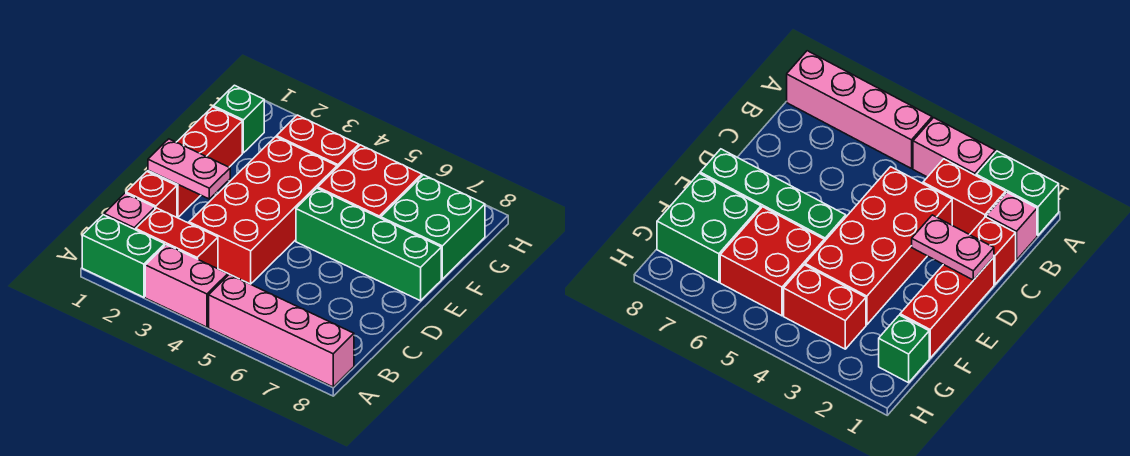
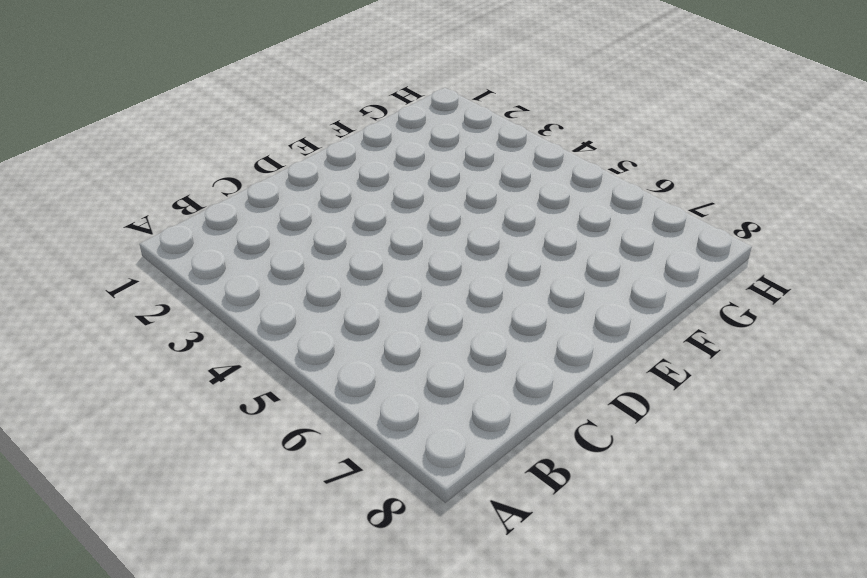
none -> green brick A1:A2 level 1
none -> pink brick A3:A4 level 1
none -> pink brick A5:A8 level 1

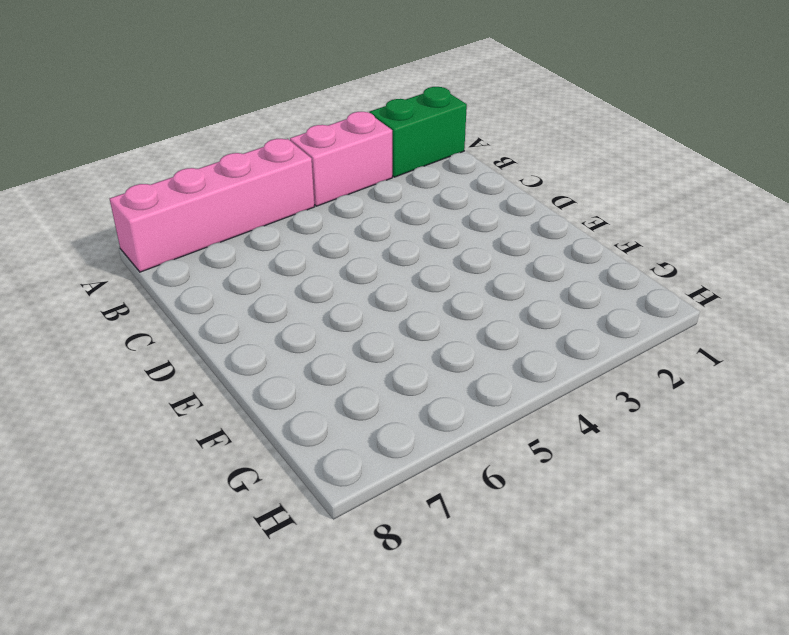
none -> pink brick B1 level 1
none -> red brick B2:B3 level 1
none -> red brick C1 level 1

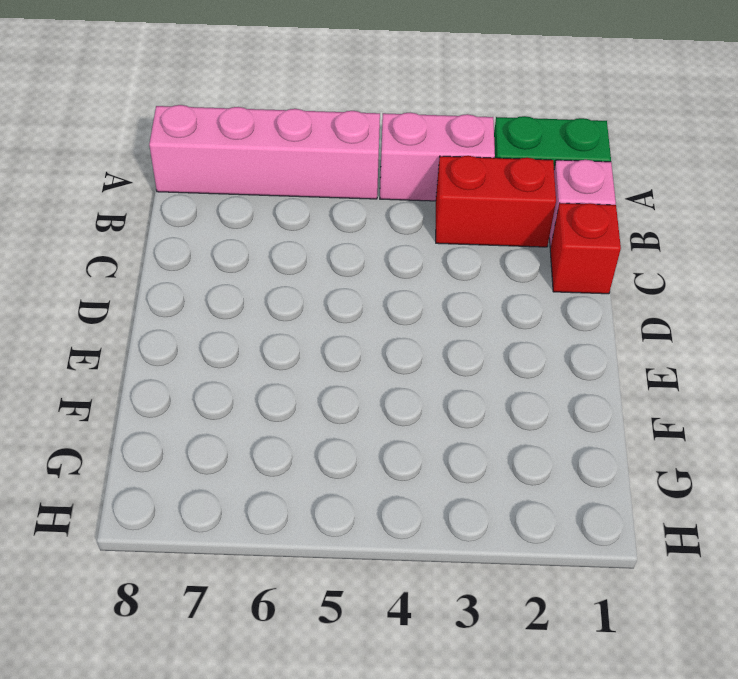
none -> red brick C3:F4 level 1
none -> red brick D1:F1 level 1
none -> green brick E5:E8 level 1

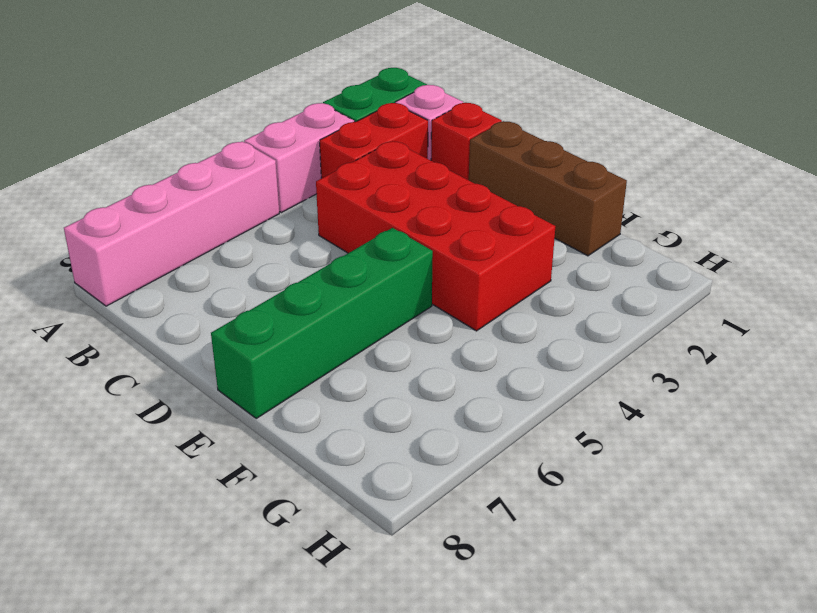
brown brick D1:F1 level 1 -> red brick D1:F1 level 1
none -> red brick F5:G6 level 1
none -> green brick F7:G8 level 1
none -> green brick G1 level 1

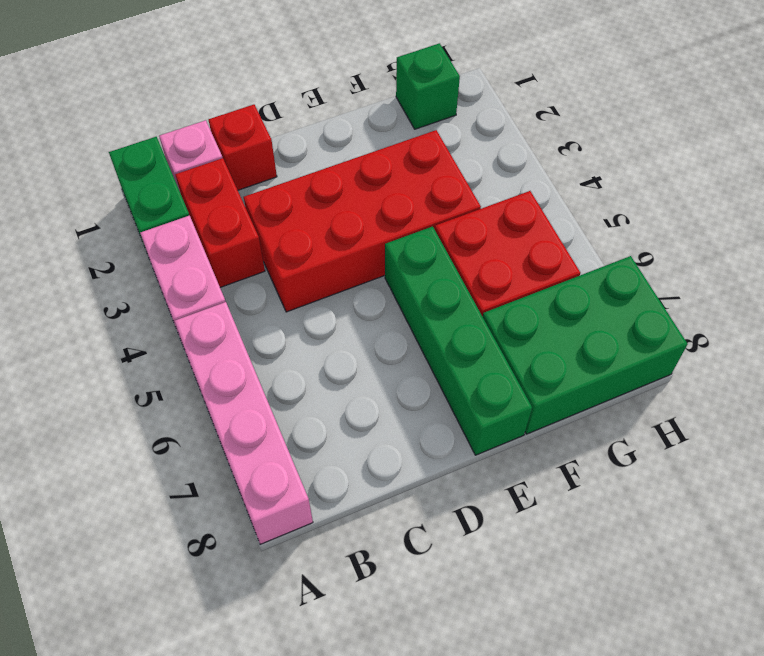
green brick F7:H8 level 1 -> green brick F7:G8 level 1
none -> red brick D1:F1 level 1
none -> red brick G3:G4 level 1
none -> pink plate D1:D2 level 2

